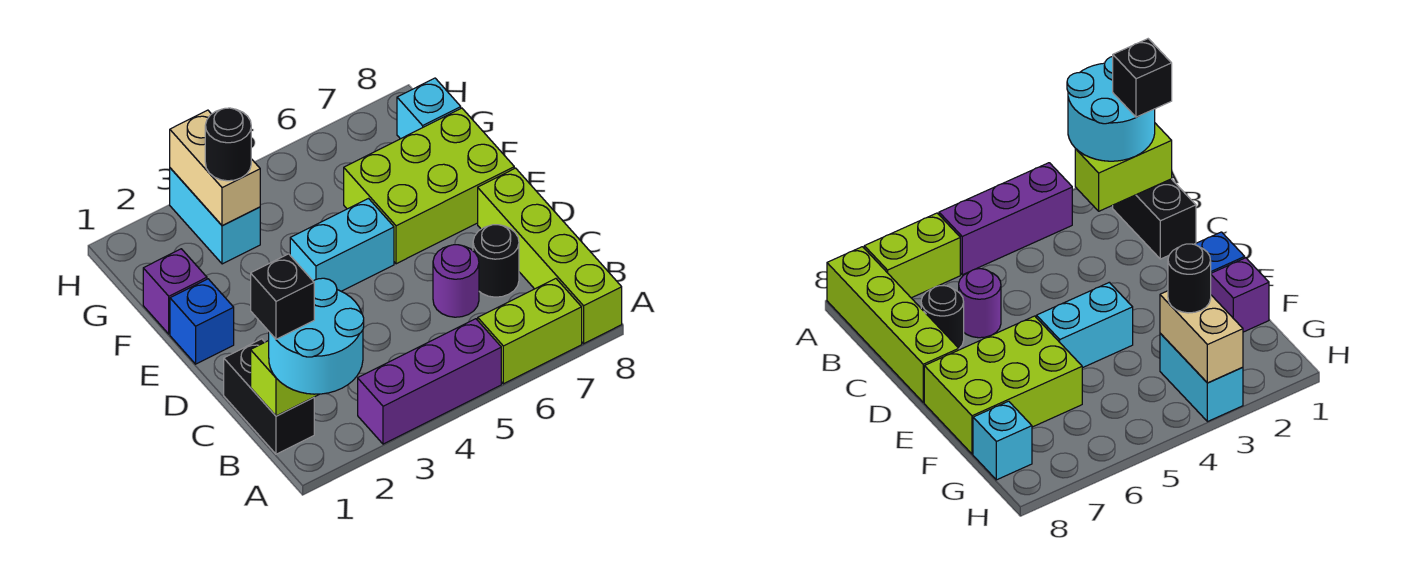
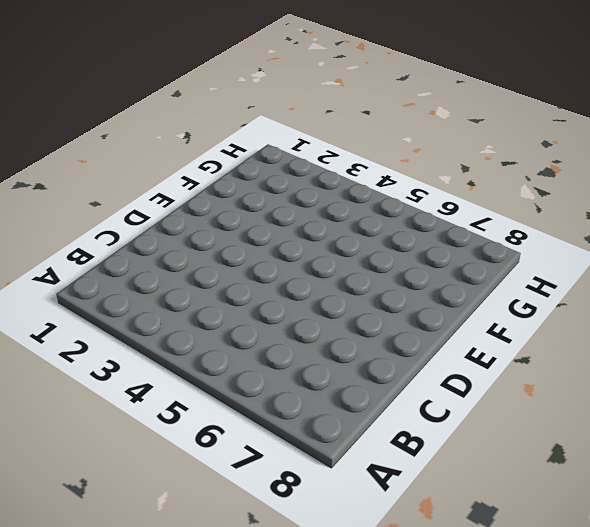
none -> purple brick A3:A5 level 1
none -> lime brick A6:A7 level 1
none -> lime brick A8:D8 level 1

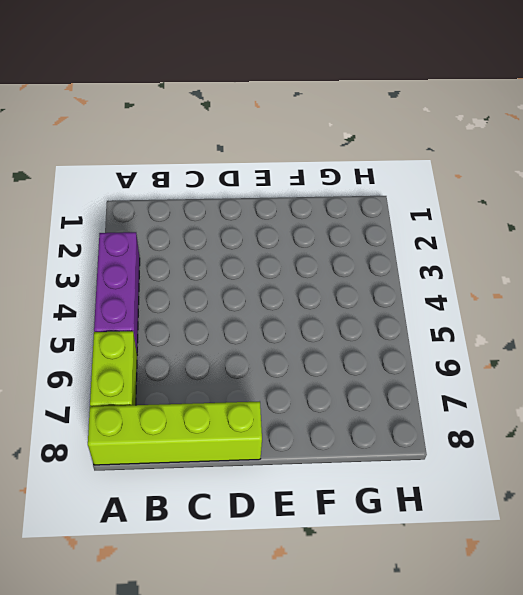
none -> black brick B1:C1 level 1
none -> purple round brick C6 level 1
none -> black round brick C7 level 1

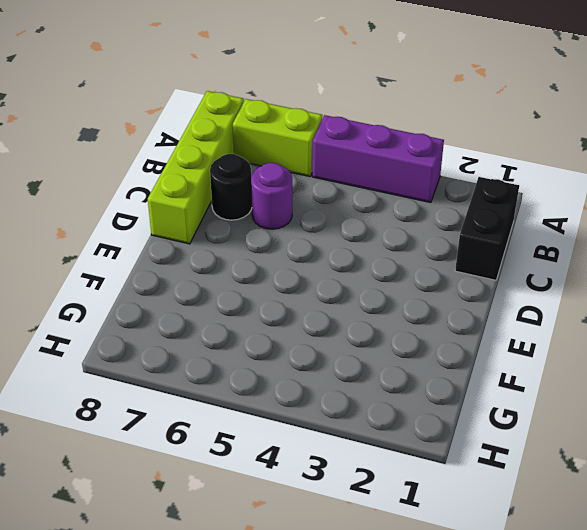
none -> blue brick E1 level 1
none -> cyan brick E4:E5 level 1
none -> lime brick E6:F8 level 1

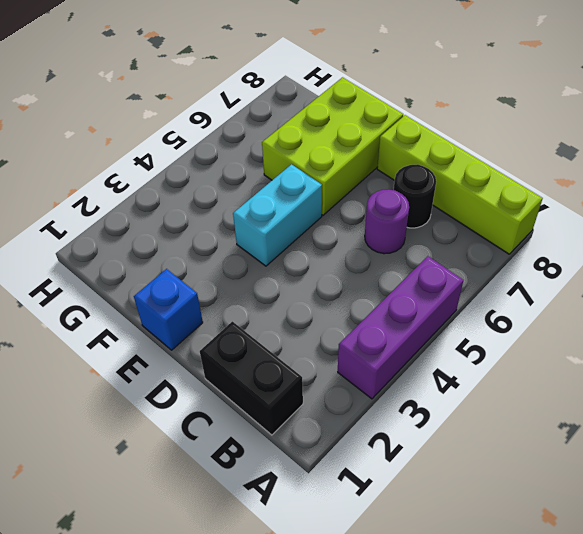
none -> lime brick A6:A7 level 1
none -> purple brick F1 level 1
none -> cyan brick G3:H3 level 1

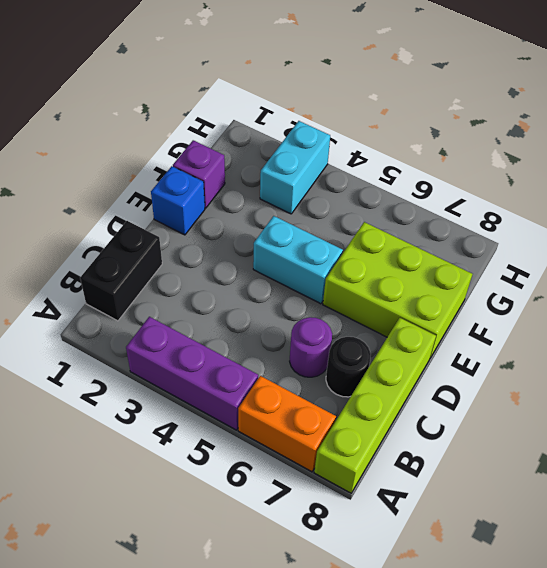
orange brick A6:A7 level 1 -> lime brick A6:A7 level 1
none -> cyan brick G8 level 1
none -> lime brick B1:B2 level 2
none -> tan brick G3:H3 level 2

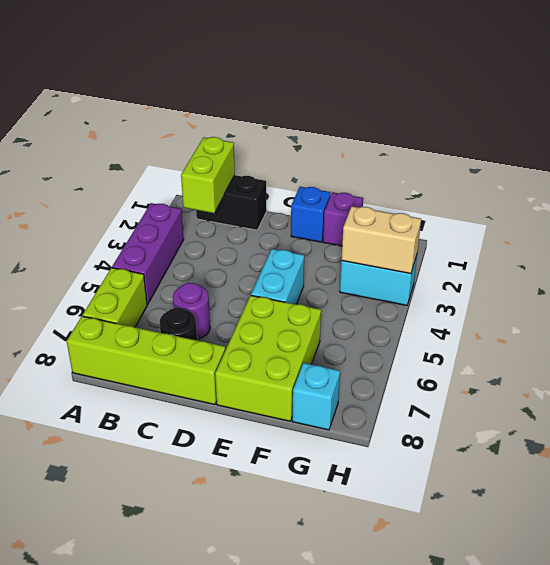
none -> cyan round brick A1:B2 level 3
none -> black round brick G3 level 3
none -> black brick B1 level 4

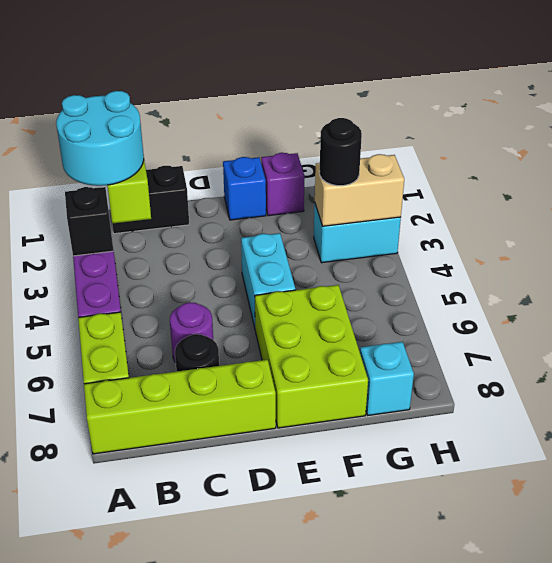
black brick A3 level 2 -> black brick B1 level 4

